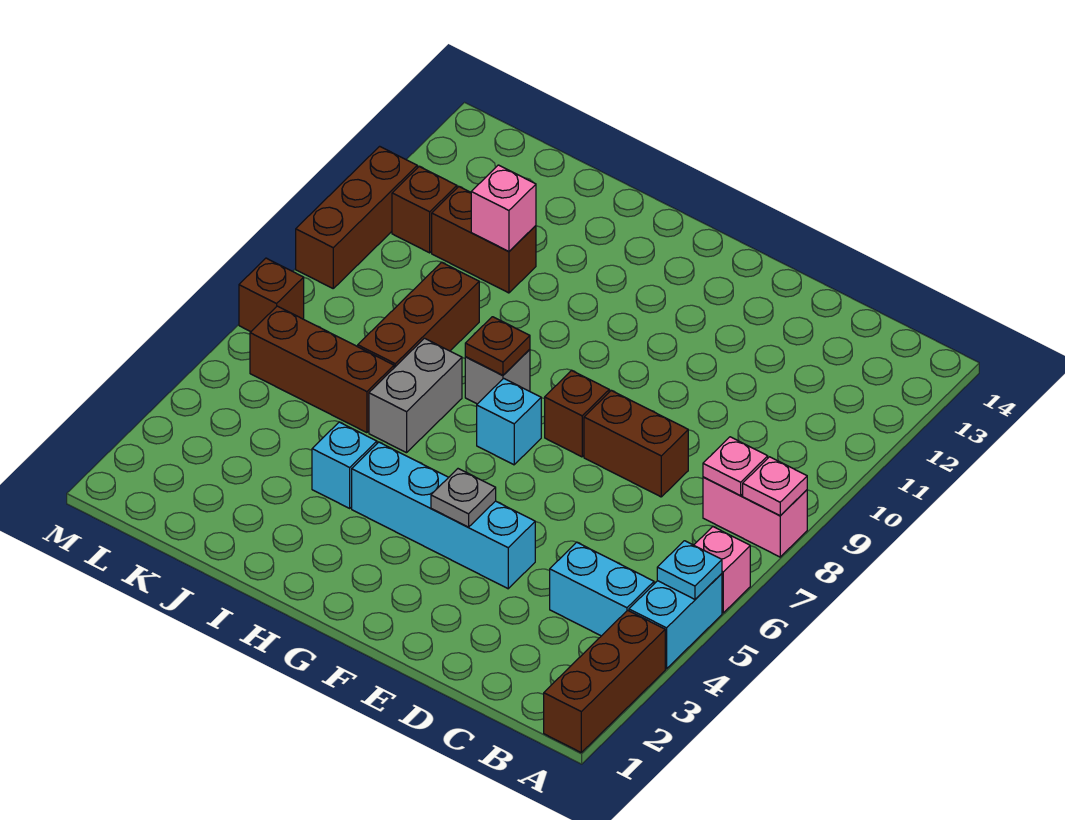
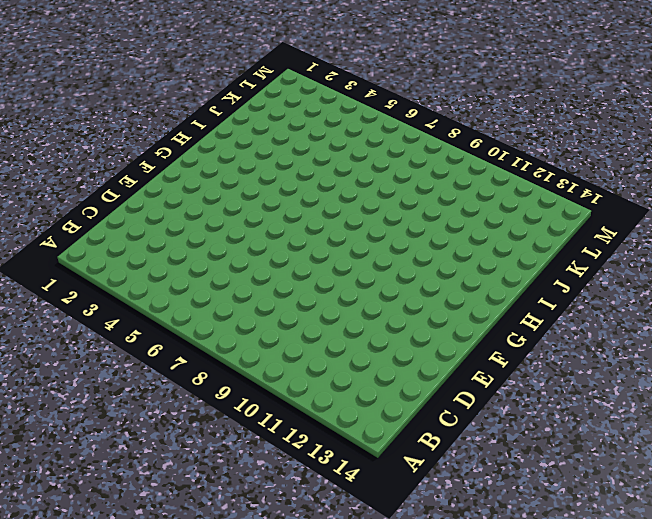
none -> brown brick A1:A3 level 1
none -> cyan brick A4:A5 level 1
none -> pink brick A6 level 1

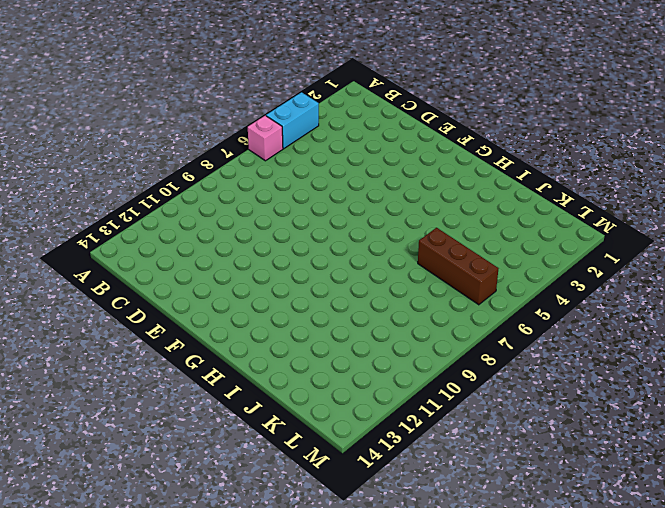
none -> brown brick A1:A3 level 1
none -> pink brick A8:B8 level 1
none -> cyan brick B4:C4 level 1

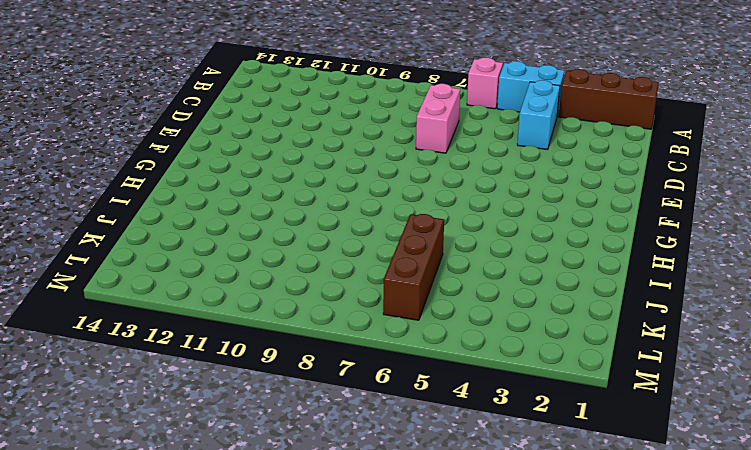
pink brick C7:D7 level 1 -> pink brick A8:B8 level 1
none -> brown brick D8:E8 level 1
none -> cyan brick E4:H4 level 1
none -> brown brick F8 level 1

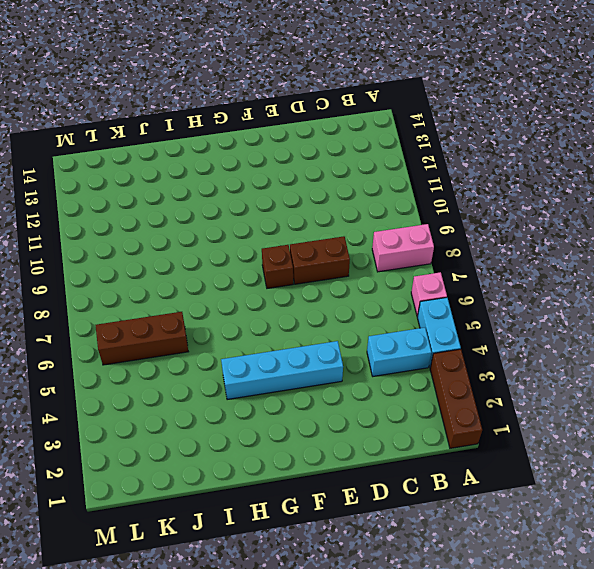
none -> cyan brick G7 level 1
none -> grey brick H8 level 1
none -> cyan brick I4 level 1

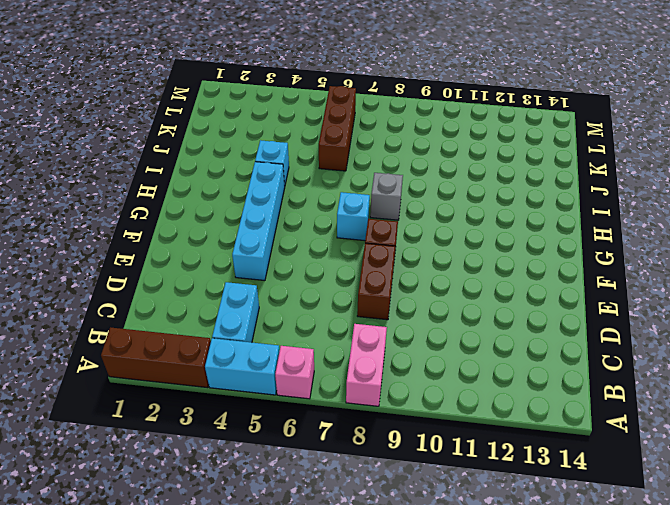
none -> grey brick I6:I7 level 1
none -> brown brick J7:J9 level 1
none -> brown brick J11:K11 level 1

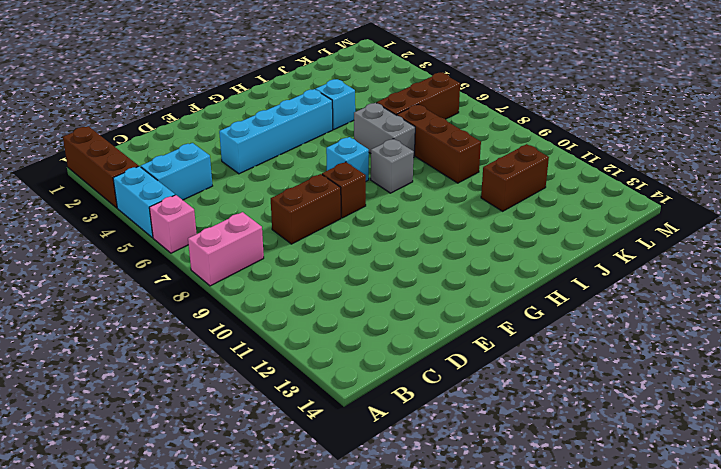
none -> brown brick L11 level 1
none -> brown brick M7 level 1
none -> brown brick M9:M11 level 1

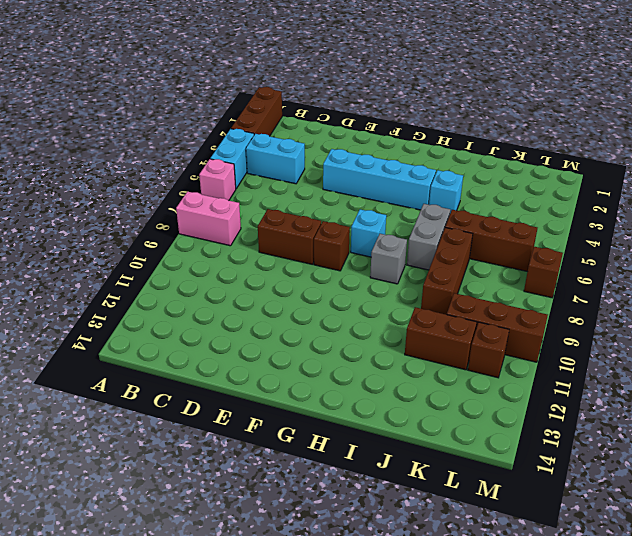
brown brick K10:M10 level 1 -> brown brick M9:M11 level 1
none -> cyan plate A5 level 2
none -> pink plate A8 level 2
none -> pink plate B8 level 2

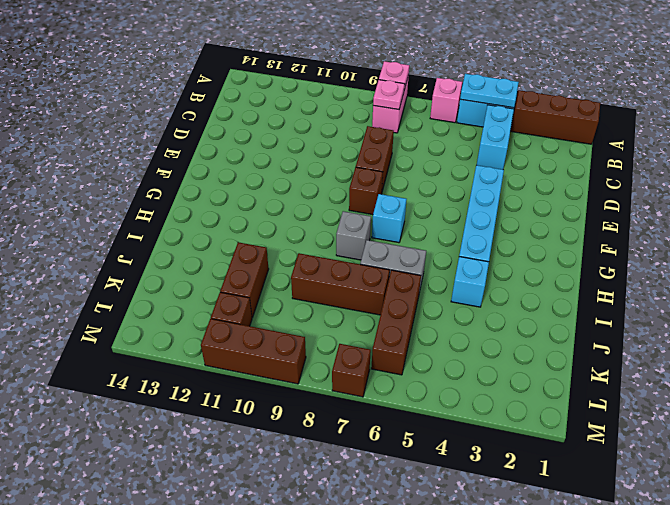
cyan plate A4:A5 level 2 -> cyan plate A5 level 2
none -> grey plate F4 level 2
none -> brown plate H8 level 2
none -> pink brick J11 level 2

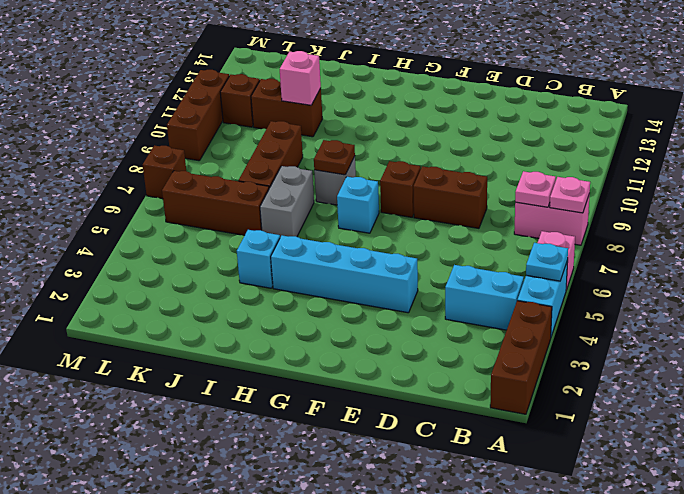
none -> grey plate F4 level 2

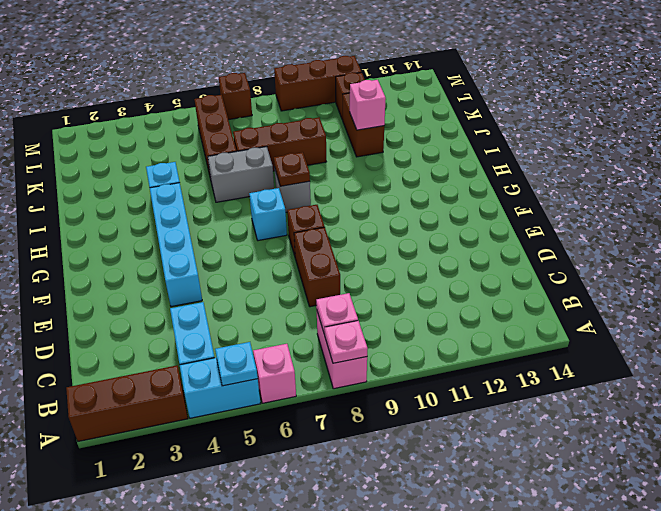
none -> grey plate F4 level 2

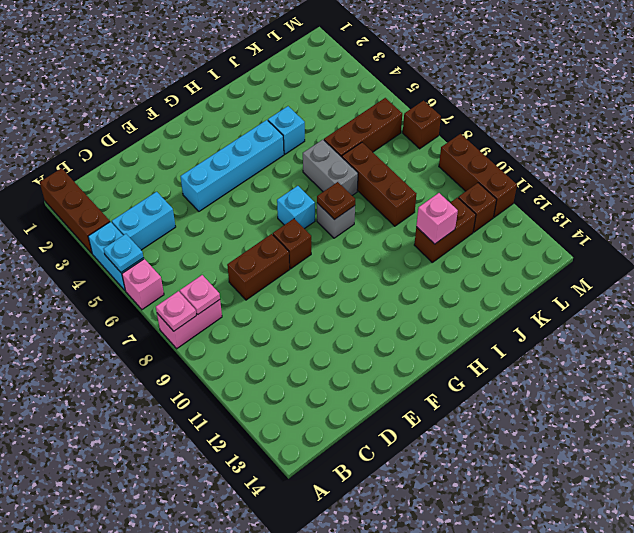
none -> grey plate F4 level 2

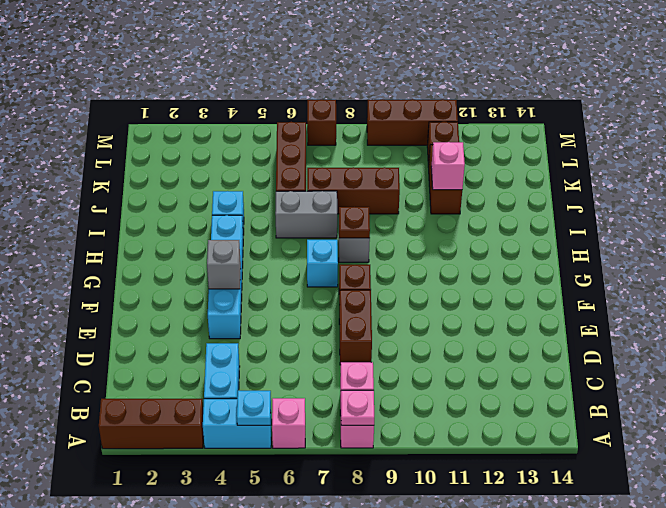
grey brick F4 level 2 -> grey plate F4 level 2

